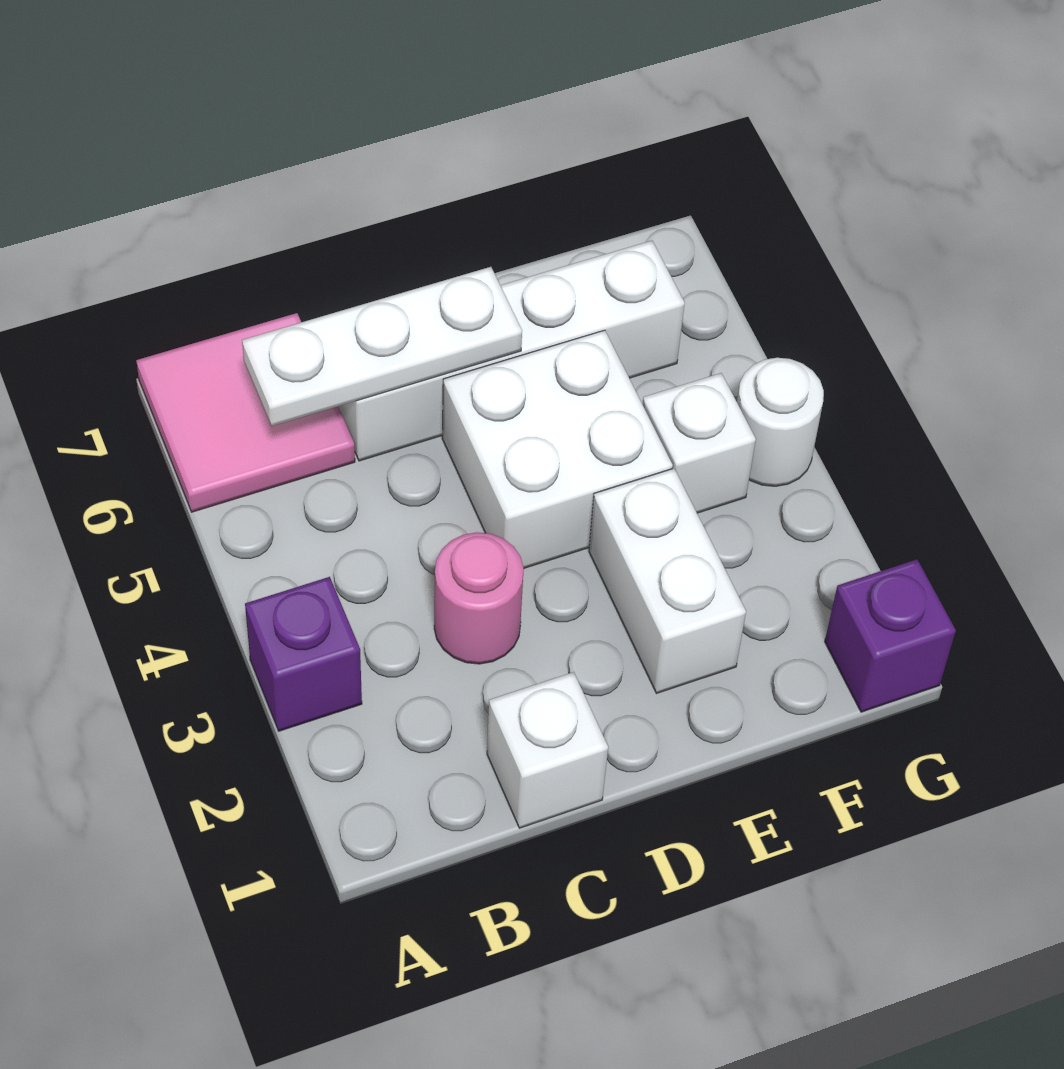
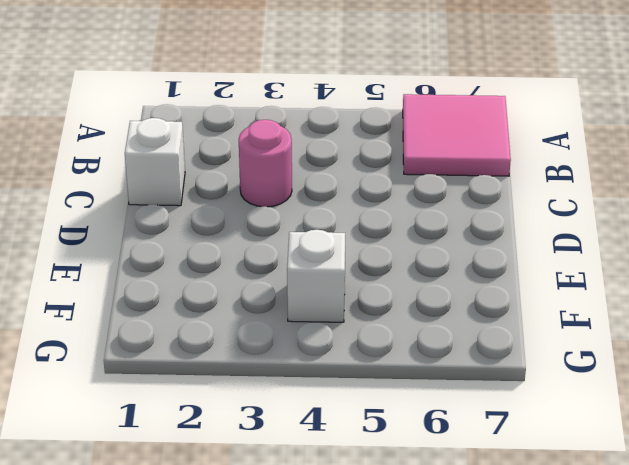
none -> purple brick A3 level 1
none -> white brick C6:F6 level 1

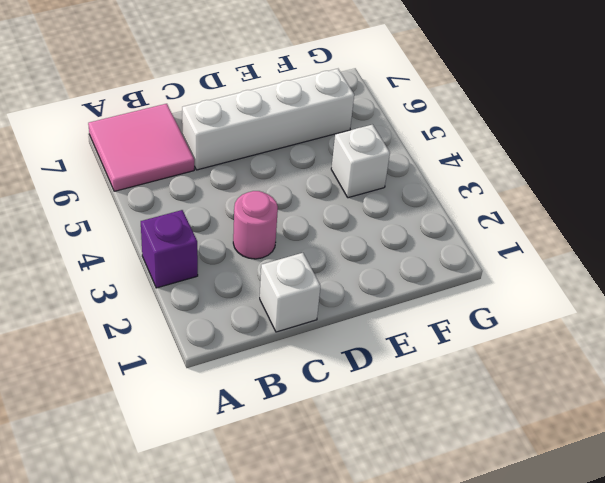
none -> white brick D4:E5 level 1
none -> white brick E2:E3 level 1

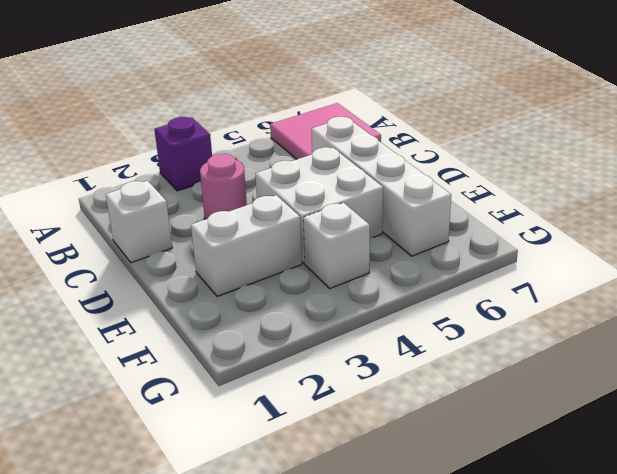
none -> purple brick G1 level 1
none -> white round brick G4 level 1

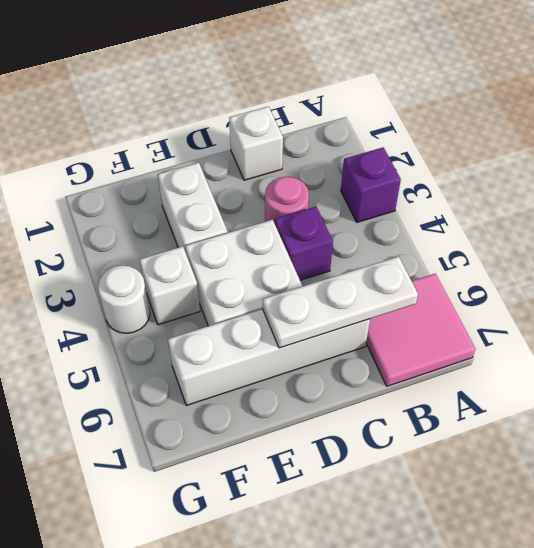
purple brick C4 level 1 -> purple brick G1 level 1

